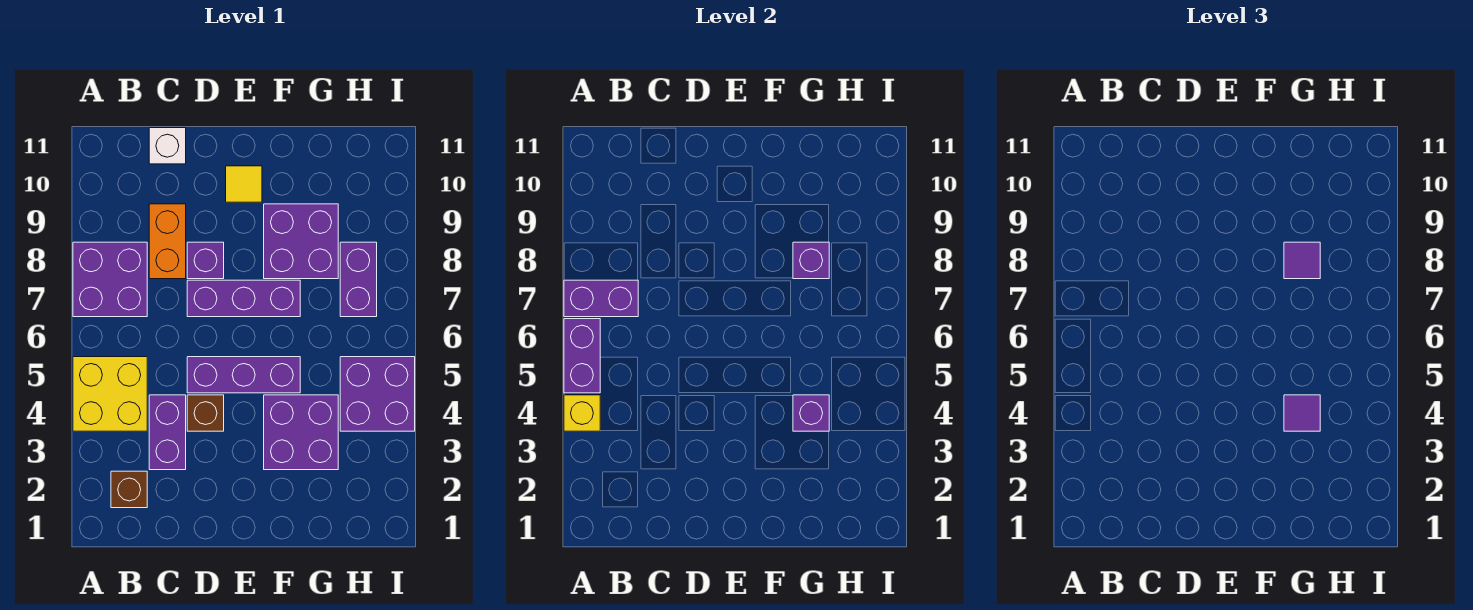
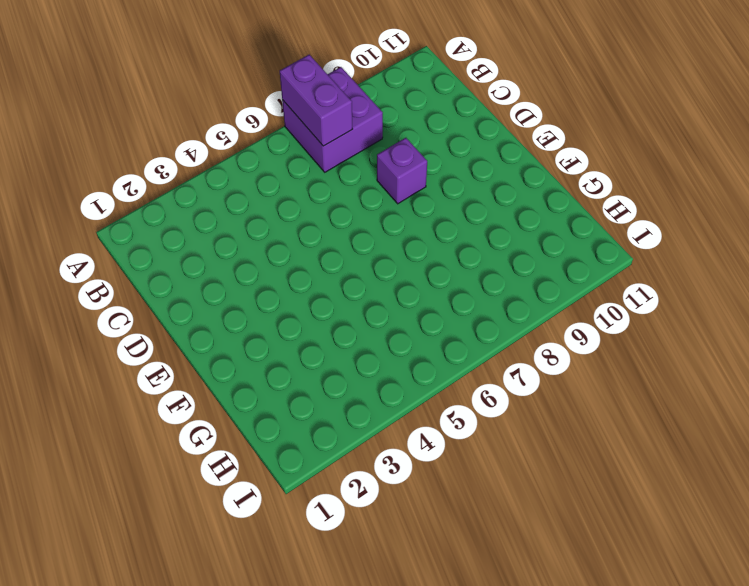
none -> yellow brick A4:B5 level 1
none -> brown brick B2 level 1
none -> purple brick C3:C4 level 1

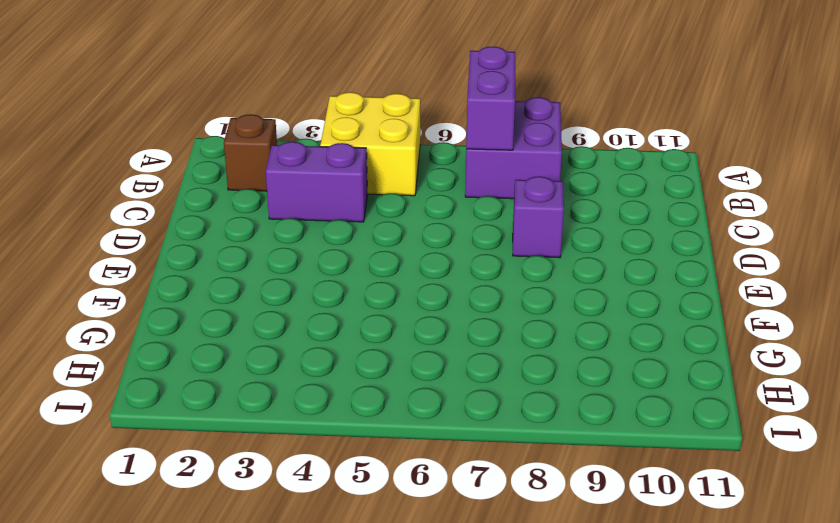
none -> orange brick C8:C9 level 1
none -> white brick C11 level 1
none -> brown brick D4 level 1

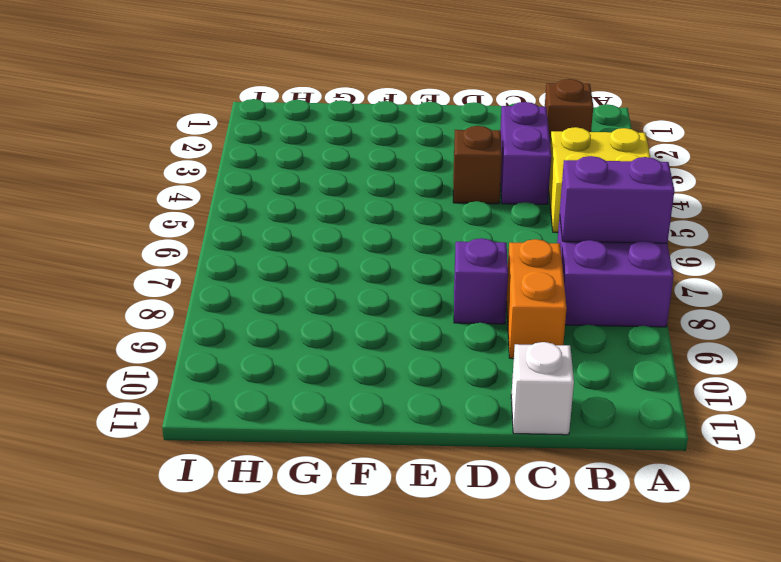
none -> purple brick D5:F5 level 1
none -> purple brick D7:F7 level 1
none -> yellow tile E10 level 1

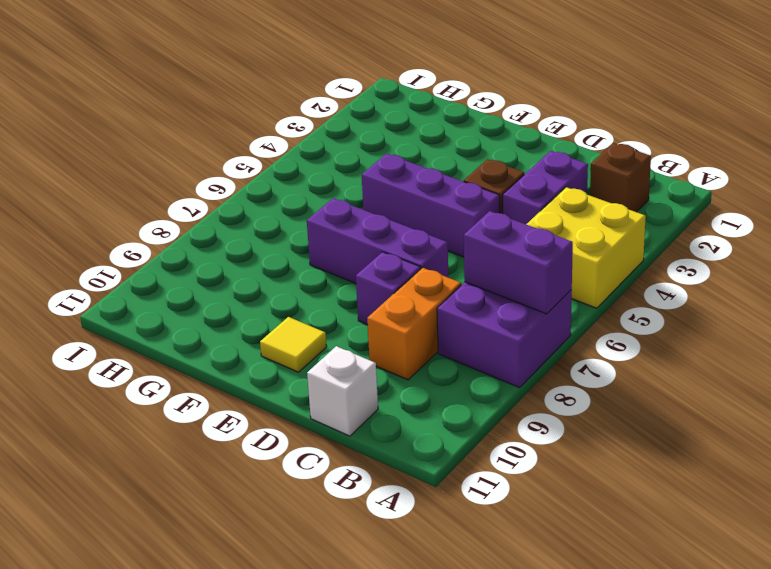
none -> purple brick F3:G4 level 1
none -> purple brick F8:G9 level 1
none -> purple brick H4:I5 level 1

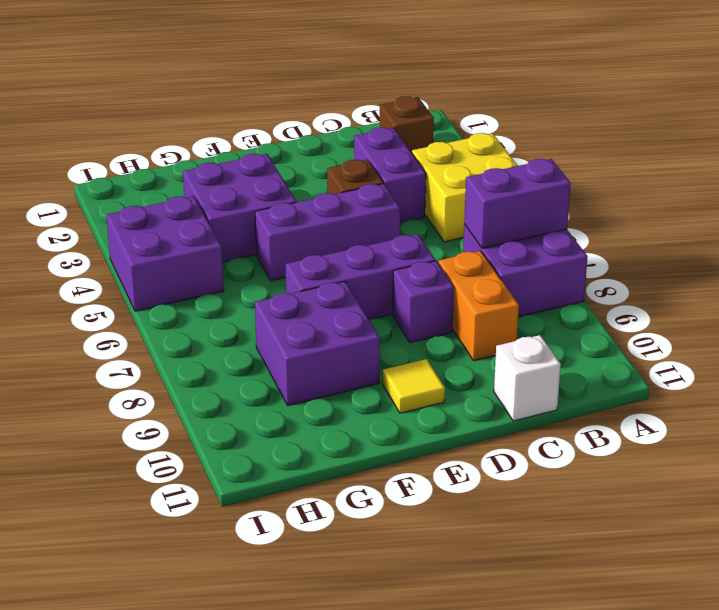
none -> purple brick H7:H8 level 1
none -> yellow brick A4 level 2
none -> purple brick A5:A6 level 2

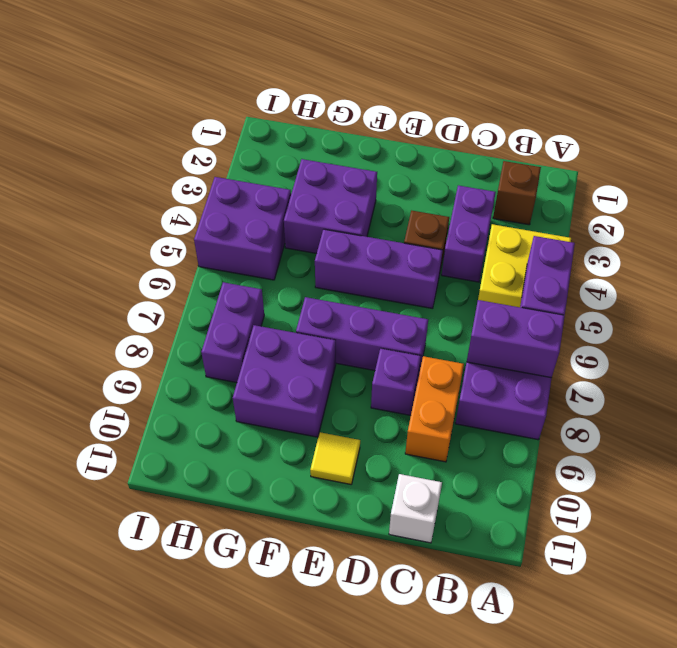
none -> yellow brick A4 level 2
none -> purple brick G4 level 2
none -> purple brick G8 level 2

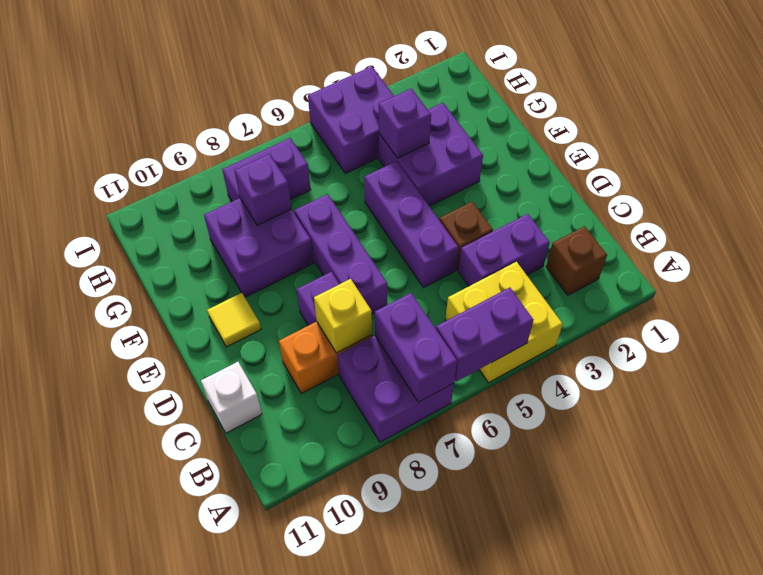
yellow brick C8 level 2 -> yellow brick A4 level 2
none -> purple tile G4 level 3
none -> purple tile G8 level 3

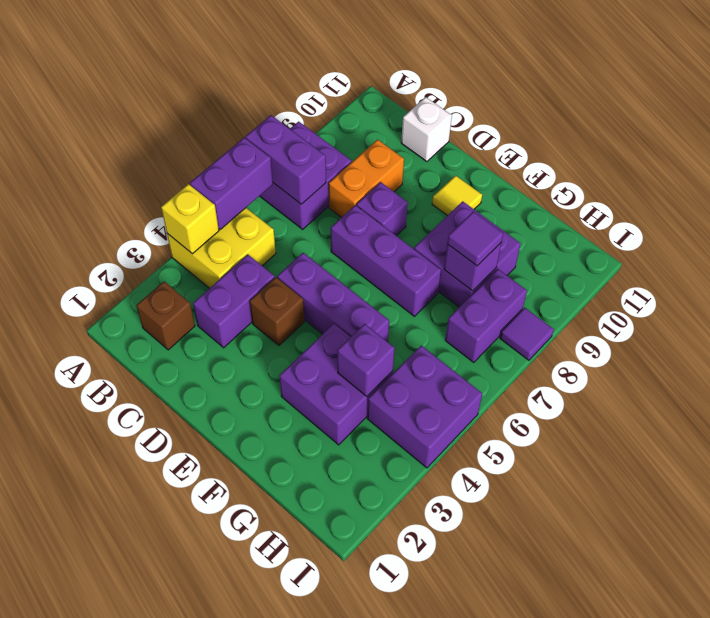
purple tile I8 level 1 -> purple tile G4 level 3

